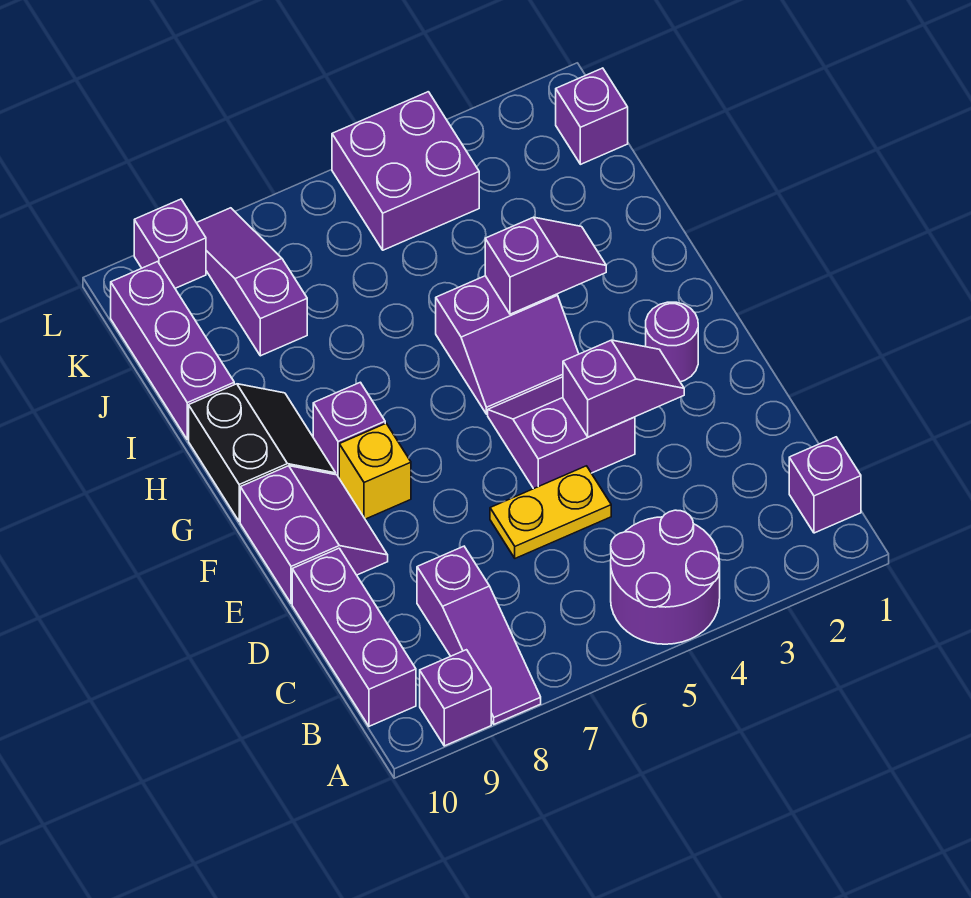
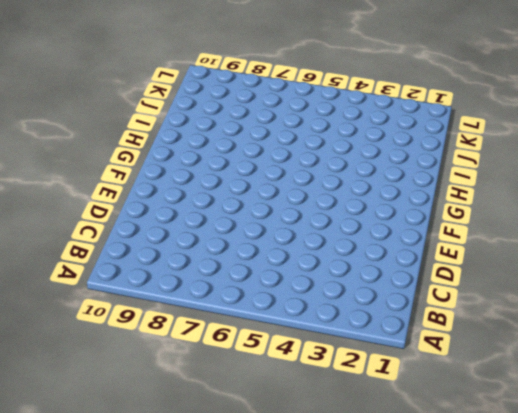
none -> purple round brick A4:B5 level 1
none -> purple slope A8:C8 level 1 top C
none -> purple brick A9 level 1

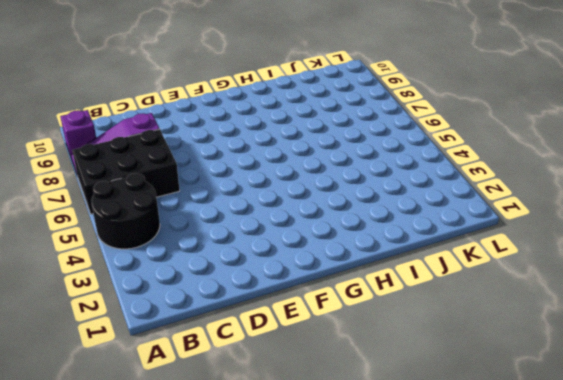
black round brick A4:B5 level 1 -> purple round brick A4:B5 level 1
black brick A6:C7 level 1 -> none
none -> purple brick B1 level 1
none -> purple brick B10:D10 level 1
none -> yellow plate D5:D6 level 1

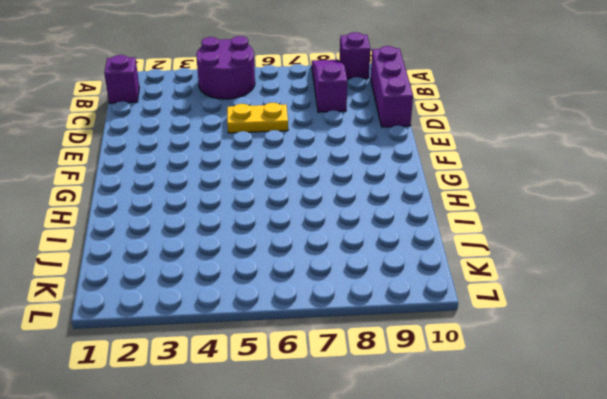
none -> purple slope E4:F5 level 1 top E
none -> purple slope E9:F10 level 1 top 10
none -> purple round brick F2 level 1

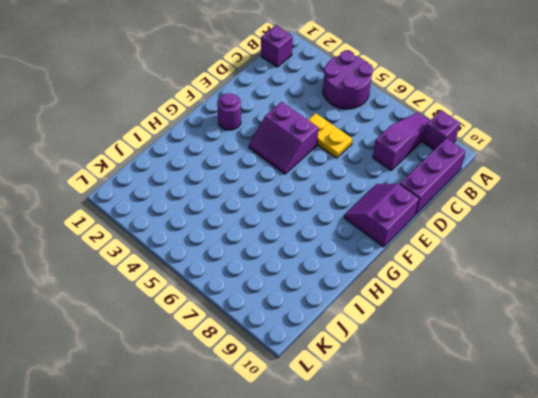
none -> yellow brick F8 level 1
none -> purple slope G4:H5 level 1 top H
none -> purple brick G8 level 1

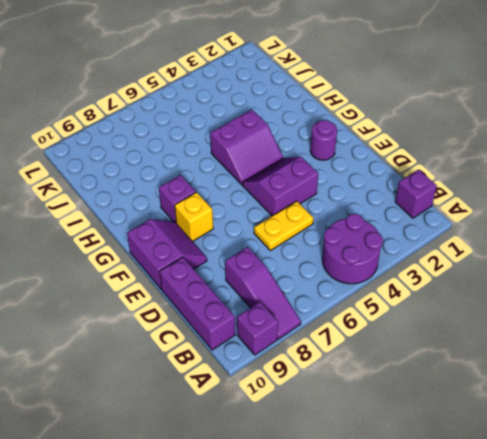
none -> black slope G9:H10 level 1 top 10
none -> purple brick I10:K10 level 1
none -> purple slope J8:L8 level 1 top J

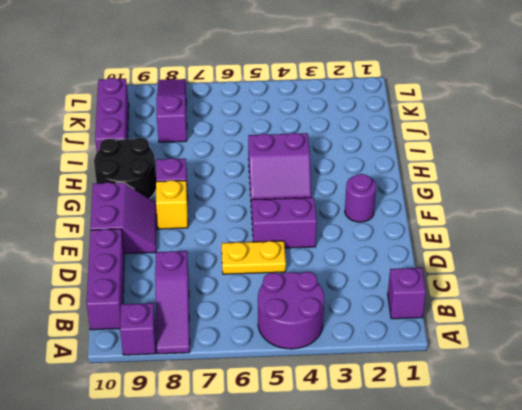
black round brick G9:H10 level 1 -> black slope G9:H10 level 1 top 10
none -> purple brick K1 level 1
none -> purple brick K4:L5 level 1
none -> purple brick L9 level 1

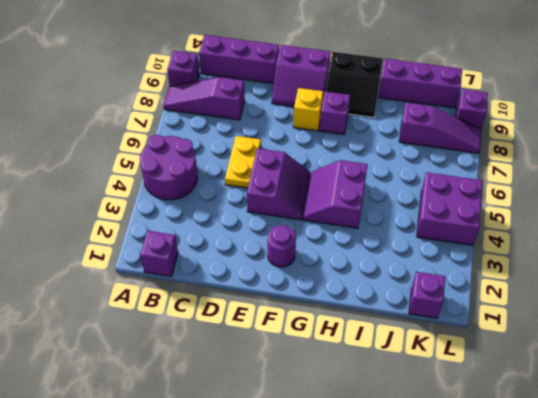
none -> purple slope E3:E4 level 2 top 4
none -> purple slope H3:H4 level 2 top 4

